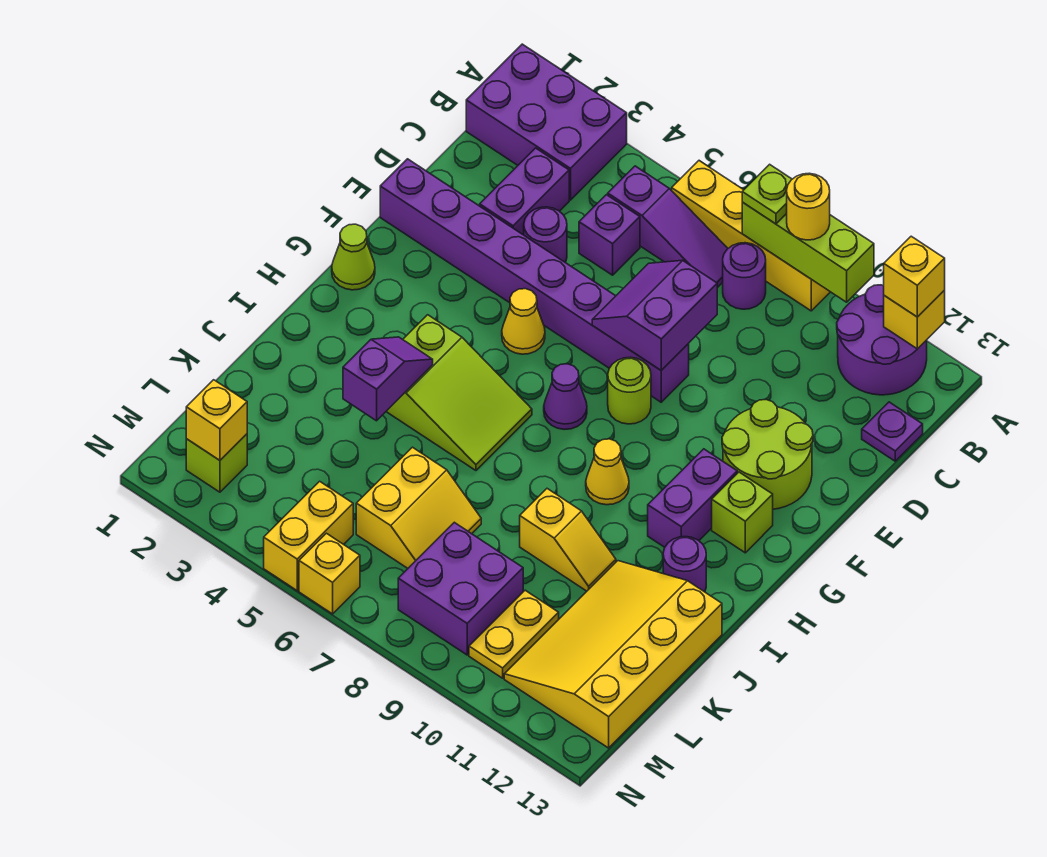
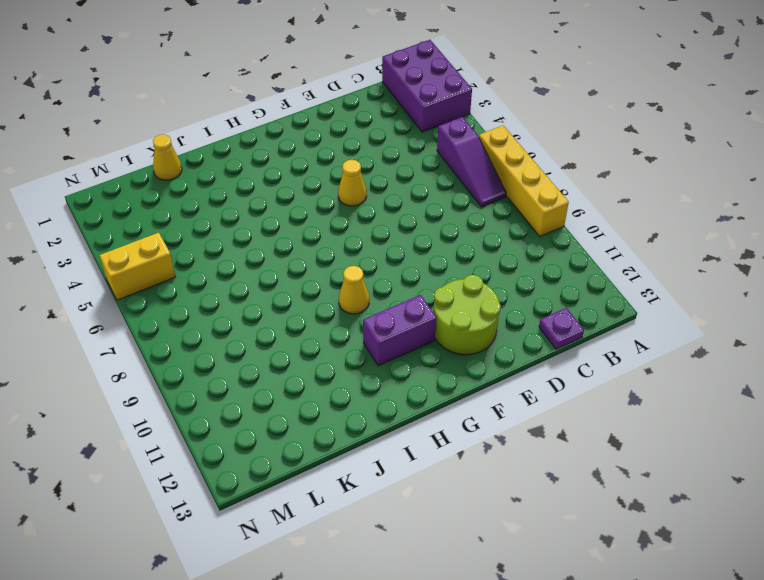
yellow cone K1 level 1 -> none
none -> purple round brick A11:B12 level 1
none -> purple round brick B8 level 1
none -> purple brick C3:D3 level 1
none -> purple brick C5 level 1

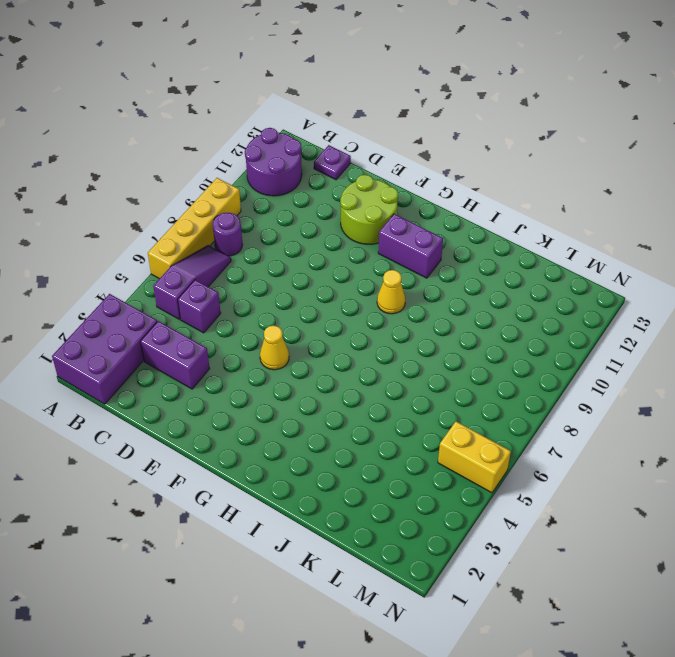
none -> purple round brick D4 level 1
none -> purple brick E1:E8 level 1
none -> lime round brick F8 level 1
none -> lime cone G1 level 1

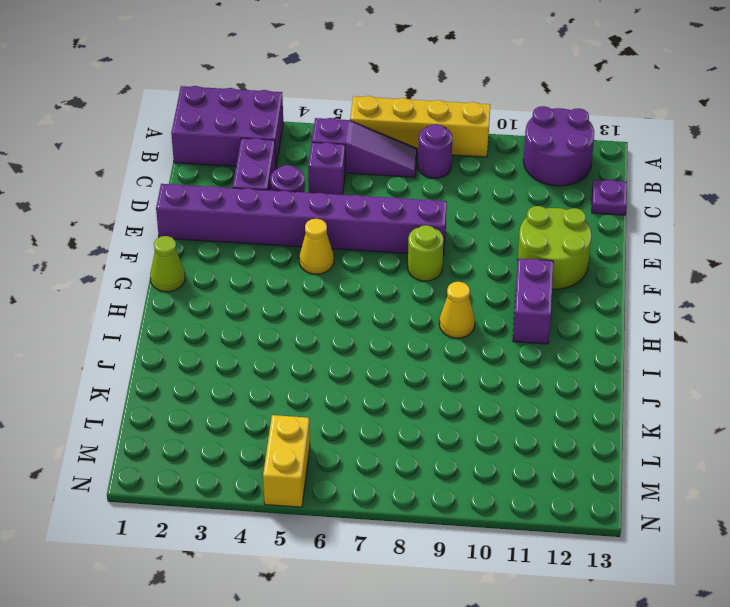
none -> purple cone G7 level 1
none -> lime brick G12 level 1
none -> lime slope H4:I6 level 1 top 4
none -> purple round brick I12 level 1

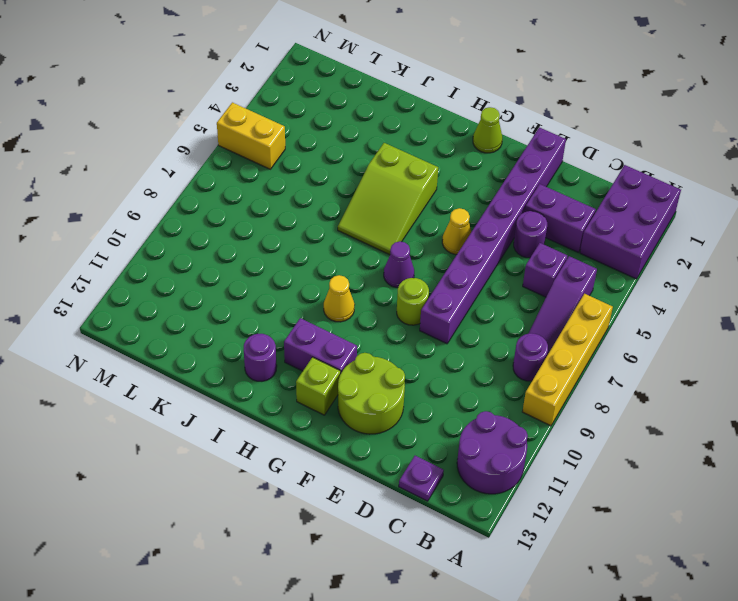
none -> yellow slope J9:J10 level 1 top 9
none -> yellow slope J11:M13 level 1 top 13
none -> yellow slope K6:L7 level 1 top 6
none -> purple brick L8:M9 level 1

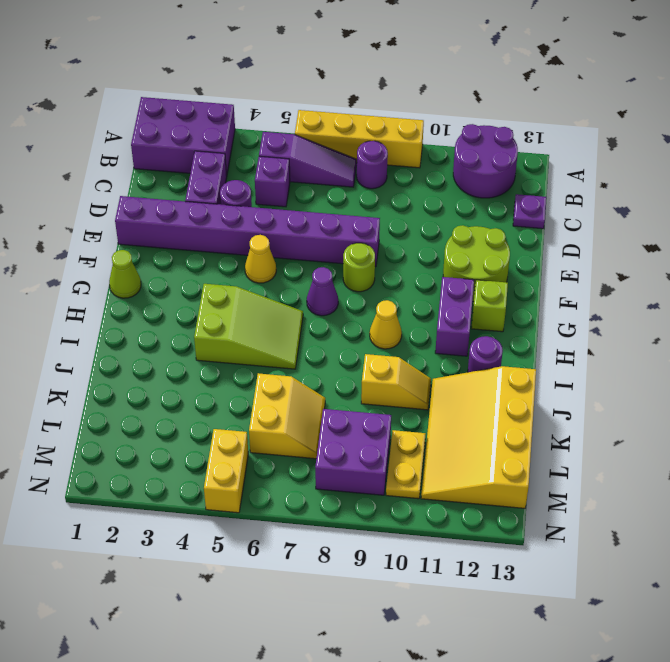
none -> lime brick M2 level 1
none -> yellow brick N6 level 1
none -> lime brick A8:A10 level 2
none -> yellow brick A12 level 2

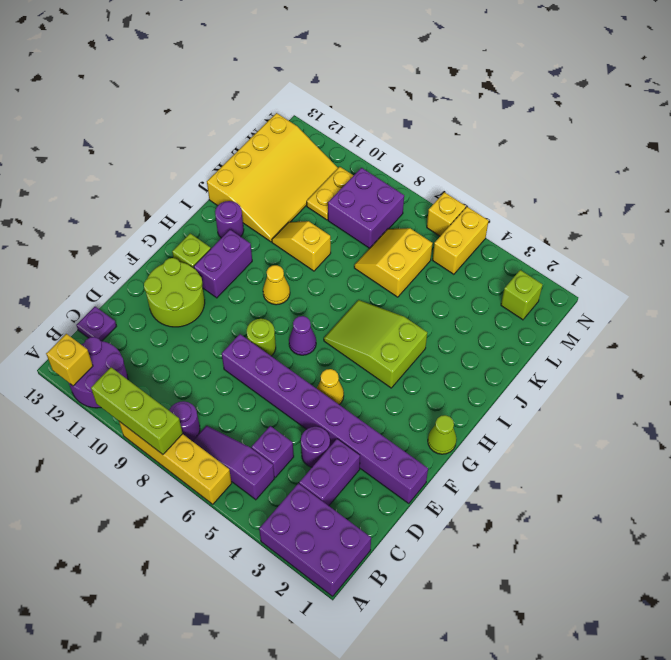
none -> purple slope D7:E8 level 2 top 8
none -> purple slope I4:J4 level 2 top J
none -> yellow brick M2 level 2
none -> lime plate A8 level 3

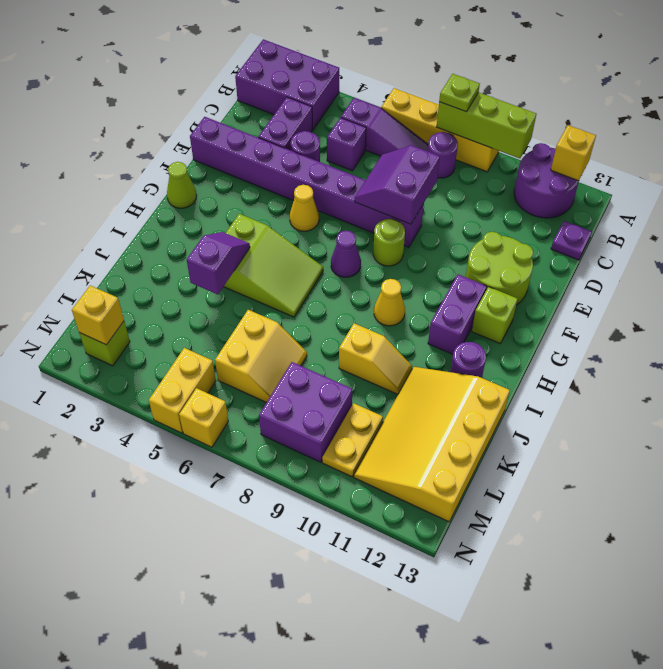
none -> yellow round brick A9 level 3
none -> yellow brick A12 level 3

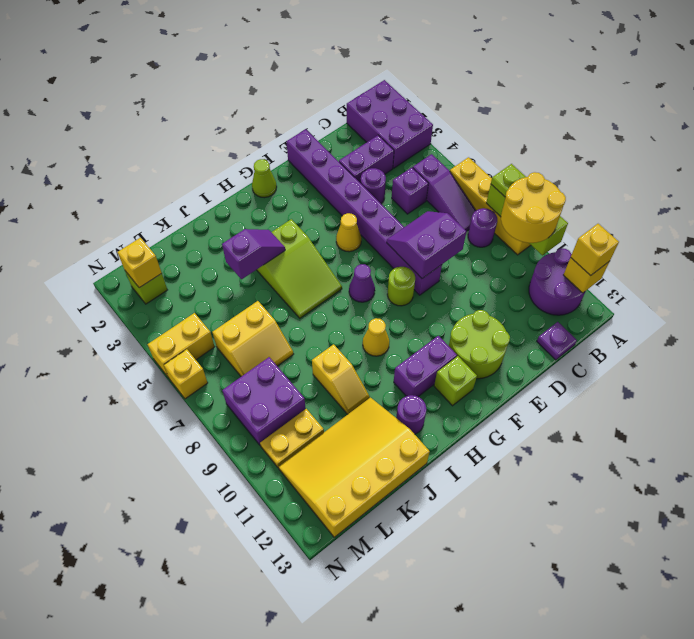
yellow round brick A9:B10 level 3 -> yellow round brick A9 level 3

